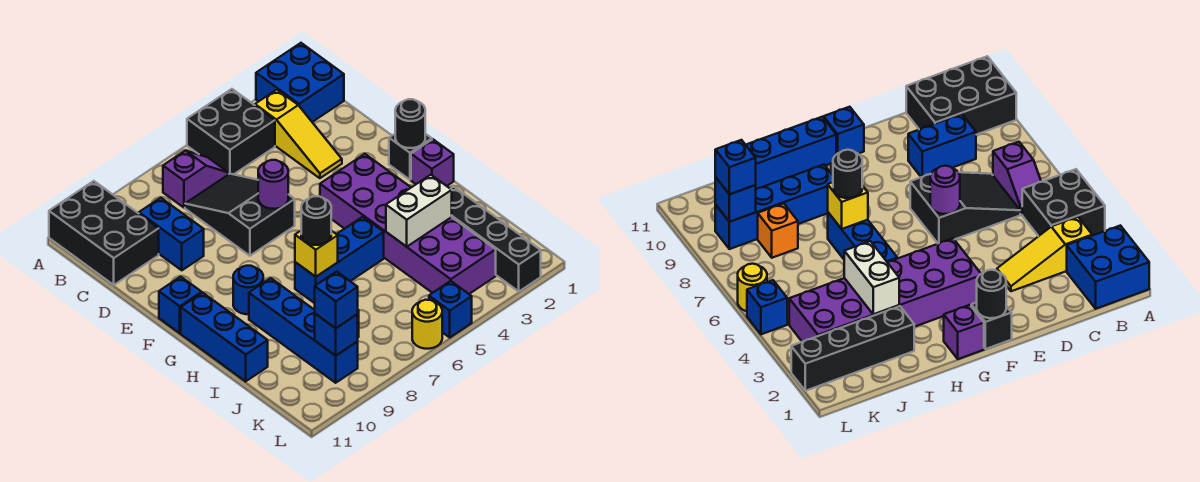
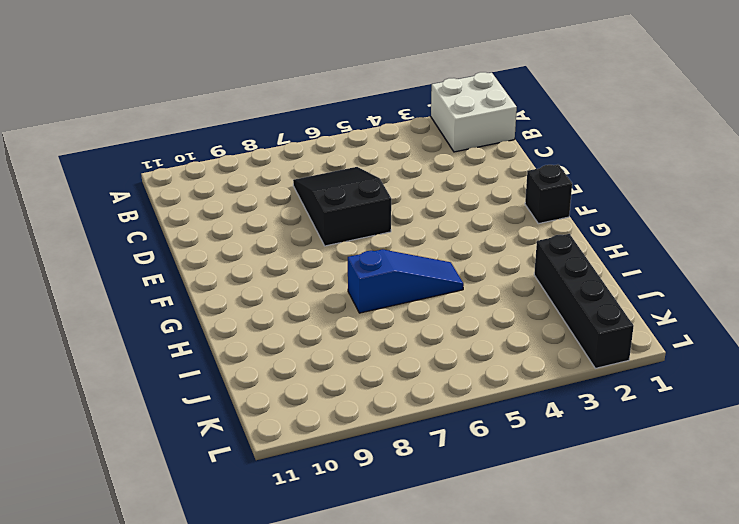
white brick A1:B2 level 1 -> blue brick A1:B2 level 1
blue slope H5:H7 level 1 top 7 -> blue brick H5:H7 level 1
none -> black brick A4:B5 level 1
none -> black brick A10:C11 level 1
none -> yellow slope B3:D3 level 1 top B

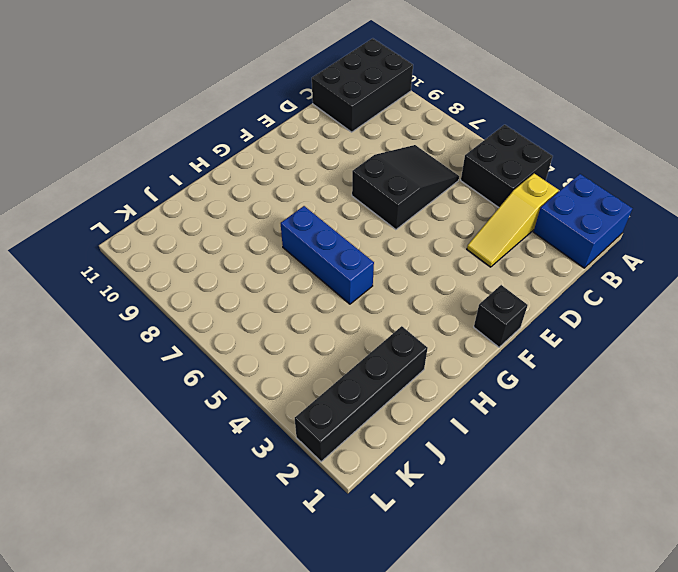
none -> purple slope B6:B7 level 1 top 7
none -> blue brick C9:D9 level 1
none -> purple brick F3:K4 level 1

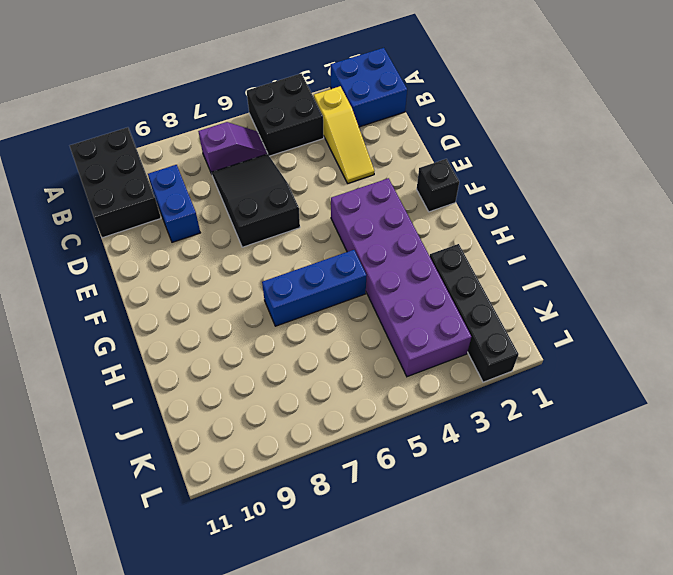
none -> blue brick F11 level 1
none -> purple brick G1 level 1
none -> blue round brick G9 level 1

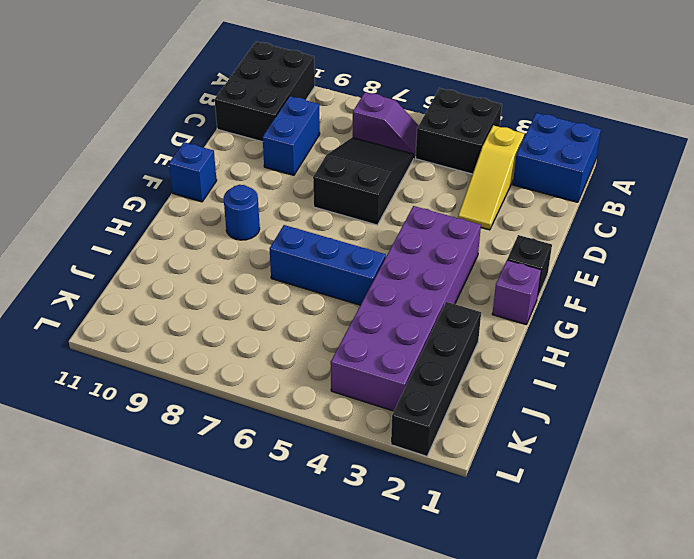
none -> blue brick G11:I11 level 1
none -> blue brick H9:K9 level 1
none -> orange brick J8 level 1

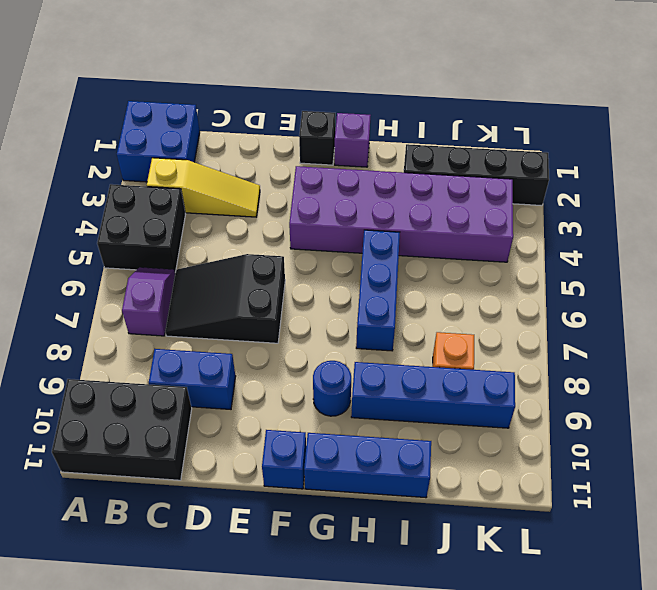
none -> blue brick L5 level 1
none -> yellow round brick L6 level 1
none -> purple round brick E6 level 2

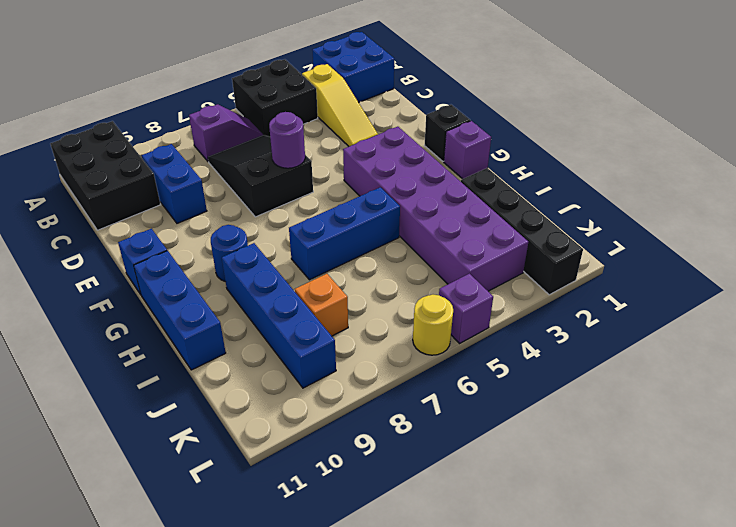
purple brick L5 level 1 -> blue brick L5 level 1
none -> black round brick F1 level 2
none -> yellow brick H7 level 2
none -> white brick I3:I4 level 2

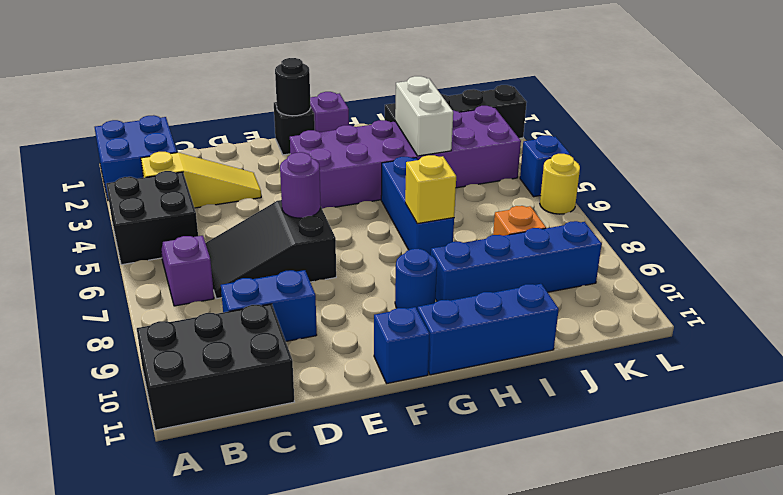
none -> blue brick K9 level 2
none -> black round brick H7 level 3
none -> blue brick K9 level 3

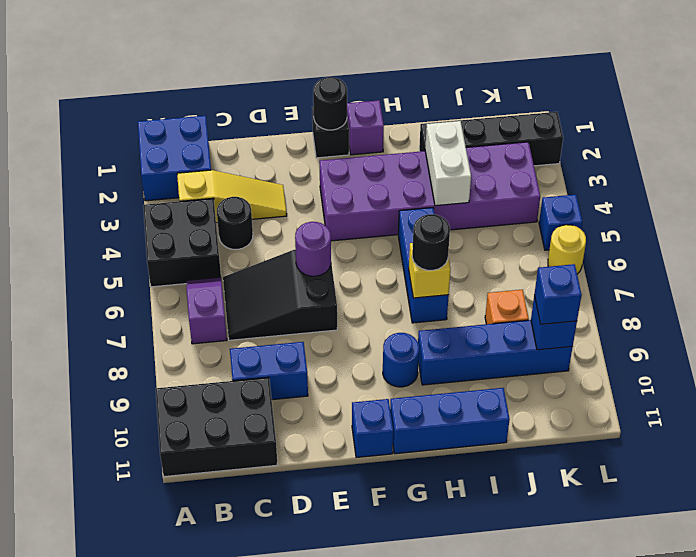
black round brick C4 level 1 -> none

